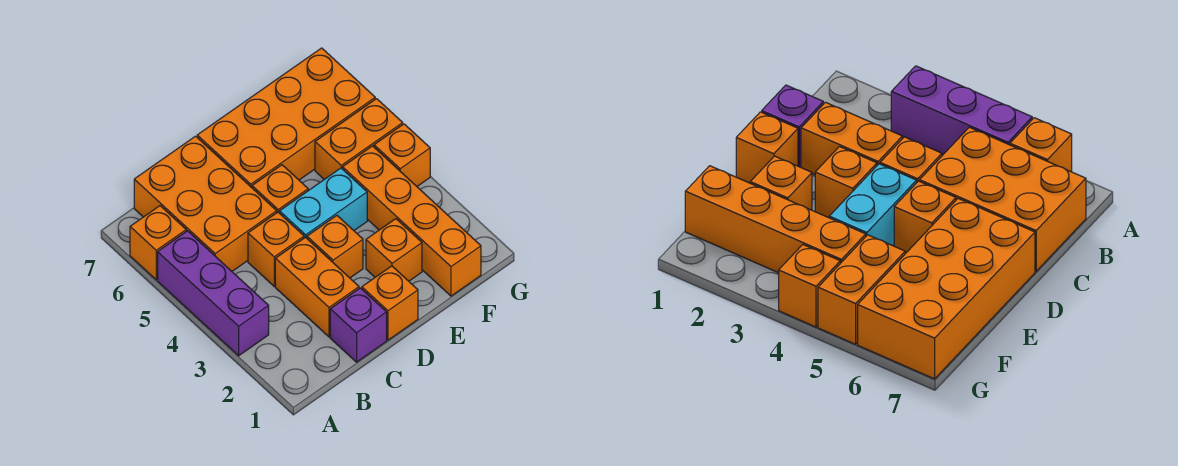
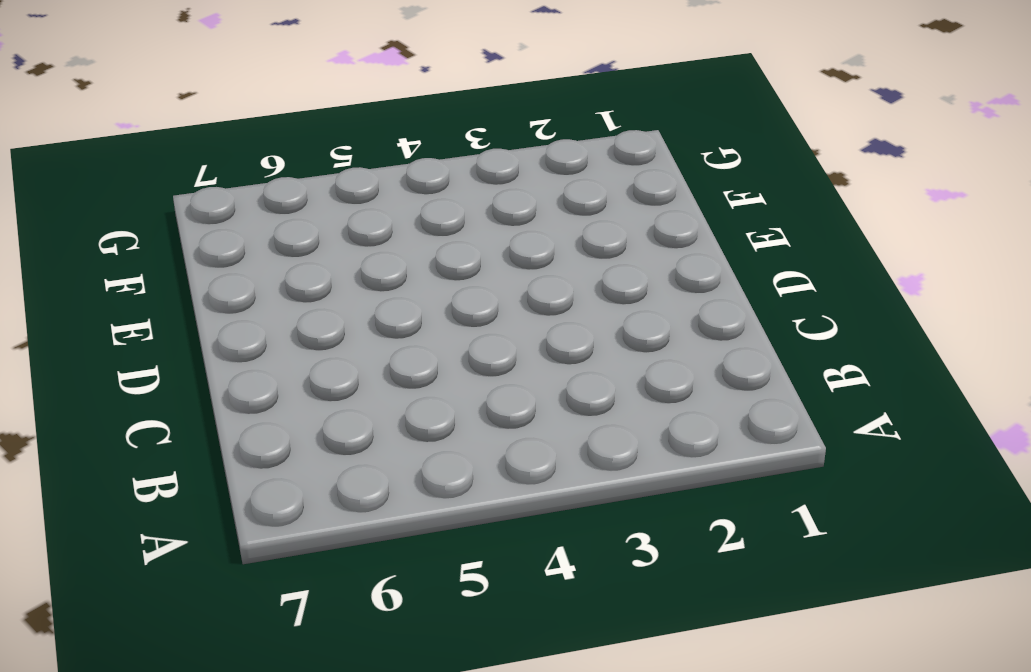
none -> purple brick A3:A5 level 1
none -> orange brick A6 level 1
none -> orange brick B5:C7 level 1

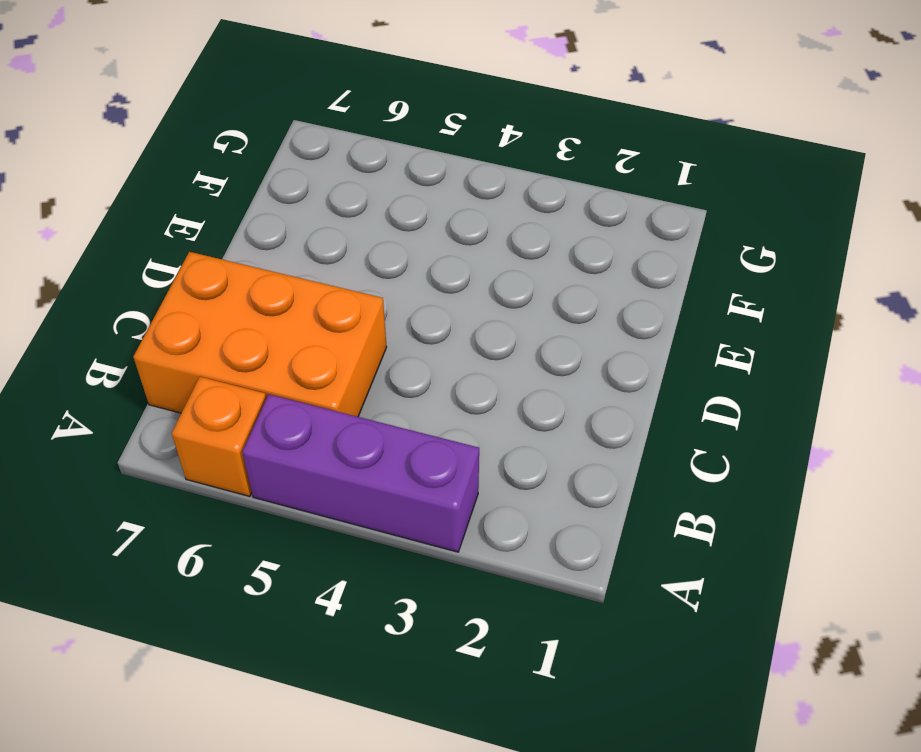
none -> purple brick C1 level 1
none -> orange brick C2:C3 level 1
none -> orange brick C4 level 1

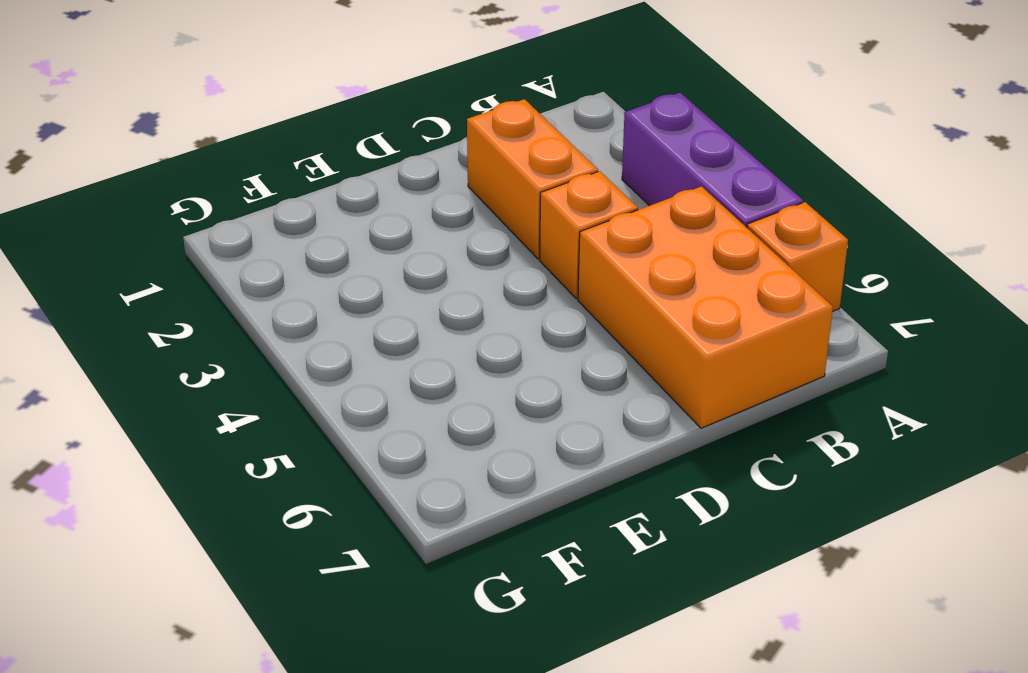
none -> purple brick C1 level 1
none -> orange brick D1 level 1
none -> orange brick D3 level 1

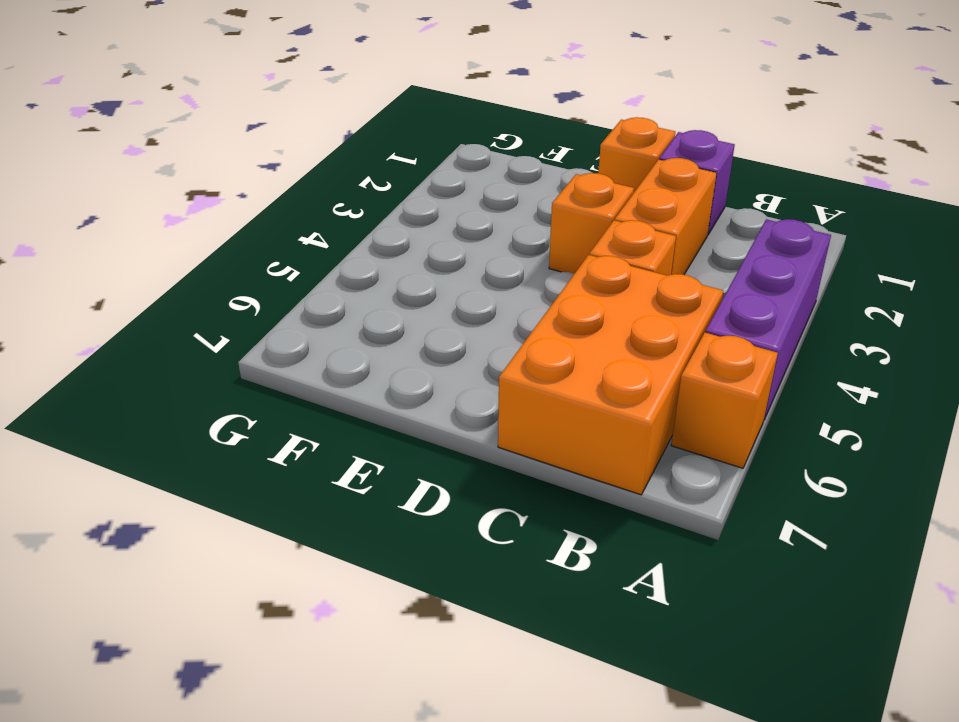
none -> cyan brick D4:E4 level 1
none -> orange brick D5 level 1
none -> orange brick D6:G7 level 1

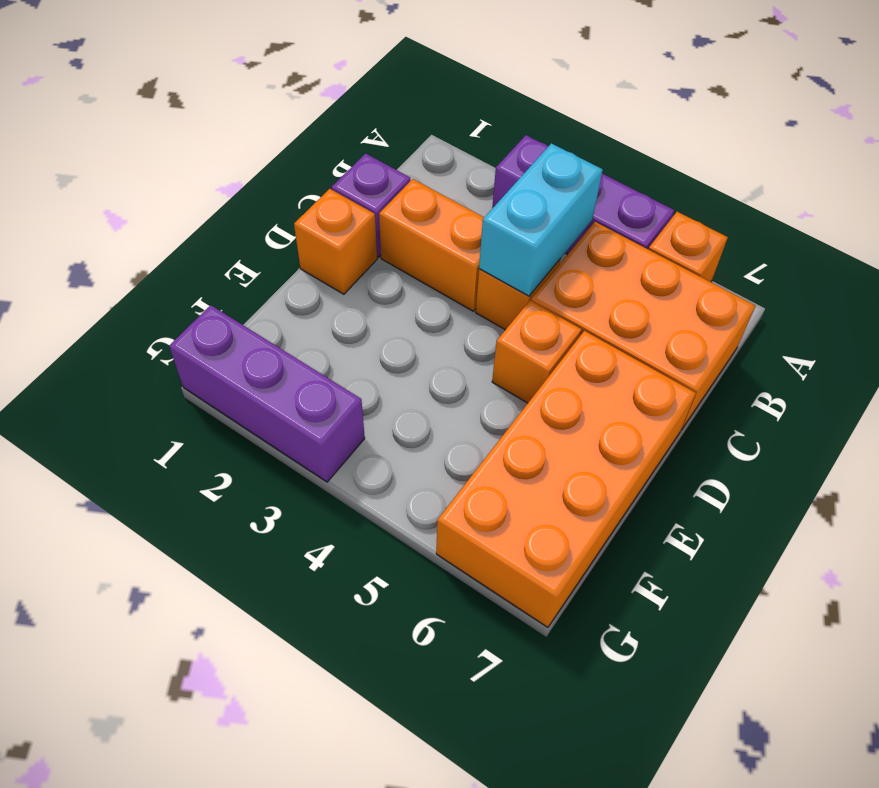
cyan brick B4:C4 level 2 -> cyan brick D4:E4 level 1
purple brick G1:G3 level 1 -> none
none -> orange brick D3 level 1
none -> orange brick E2 level 1
none -> orange brick F1:F4 level 1

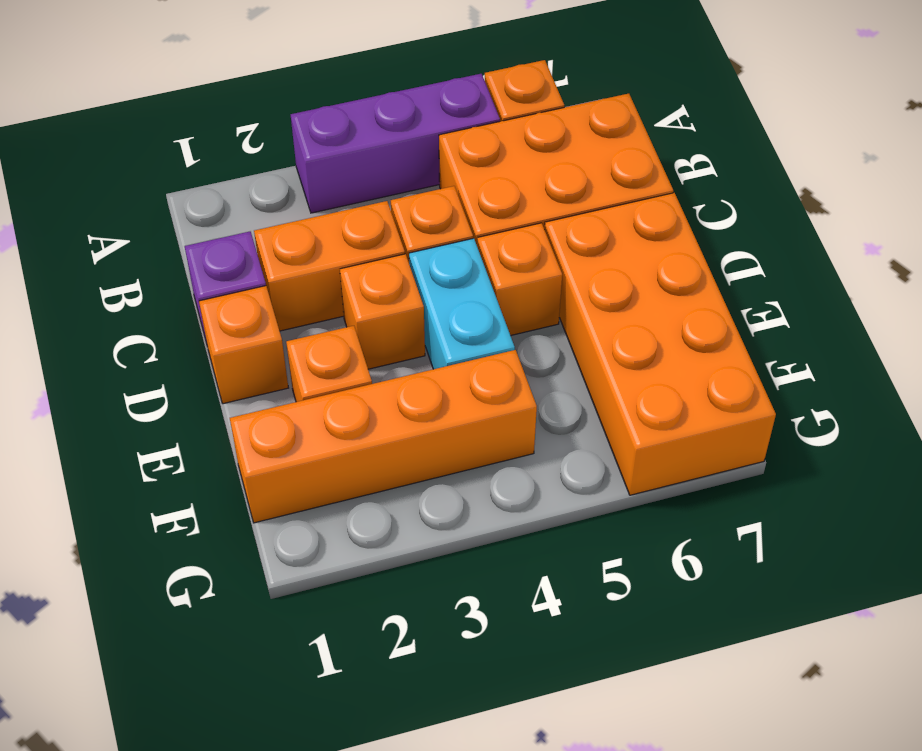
none -> orange brick F5:G5 level 1
none -> orange brick G4 level 1

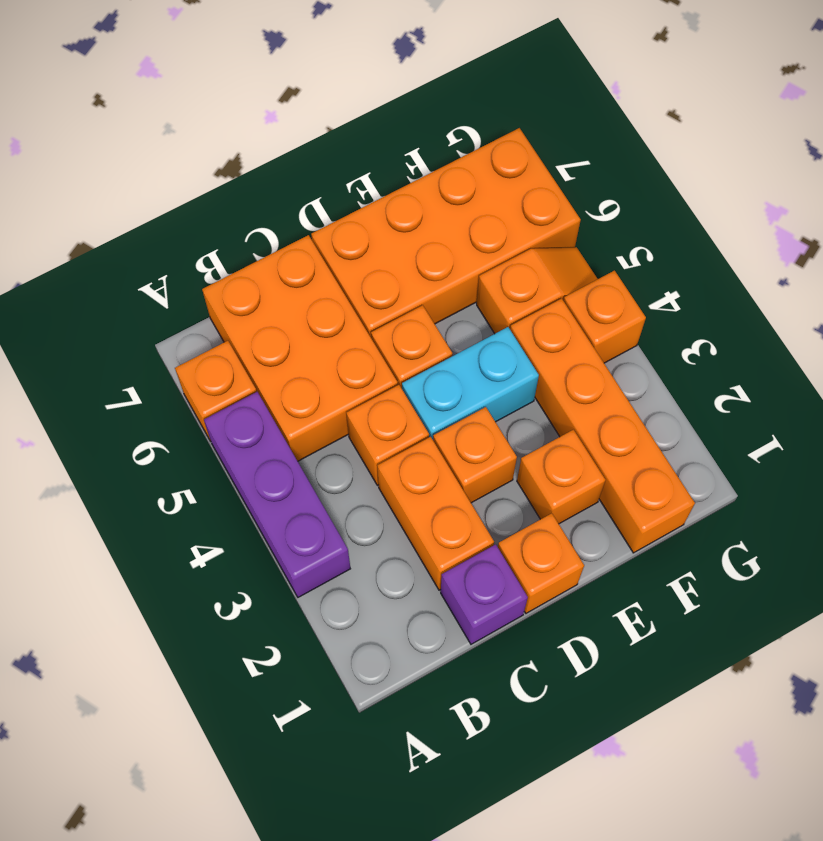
orange slope F5:G5 level 1 top F -> orange brick F5:G5 level 1

